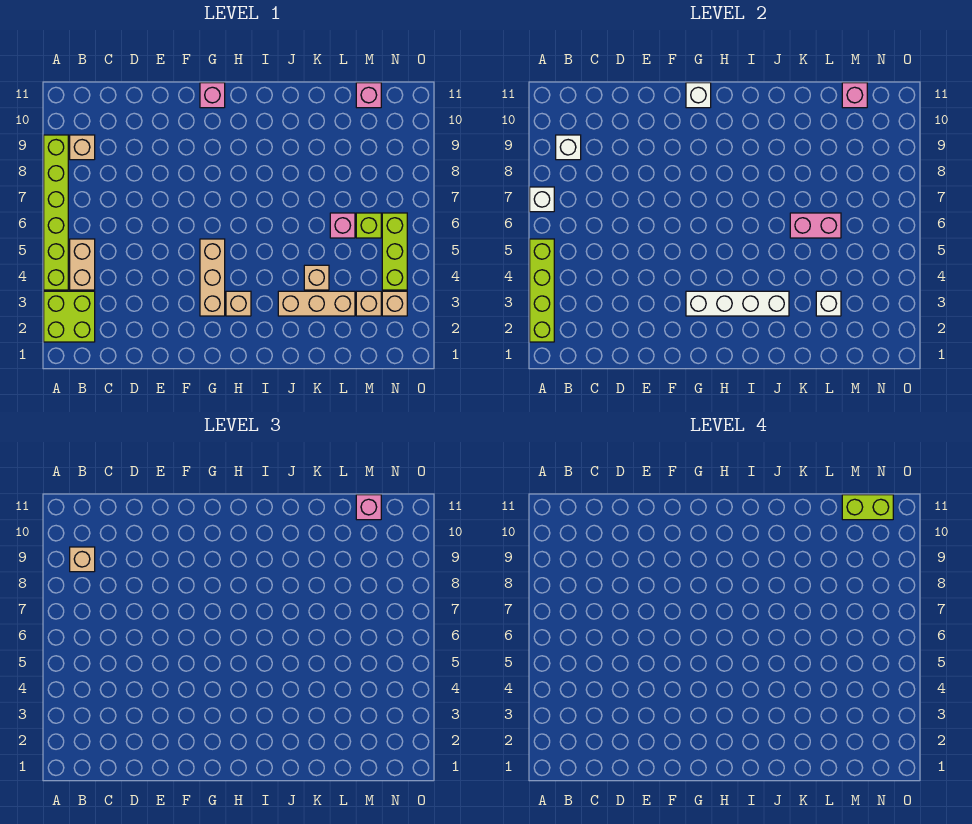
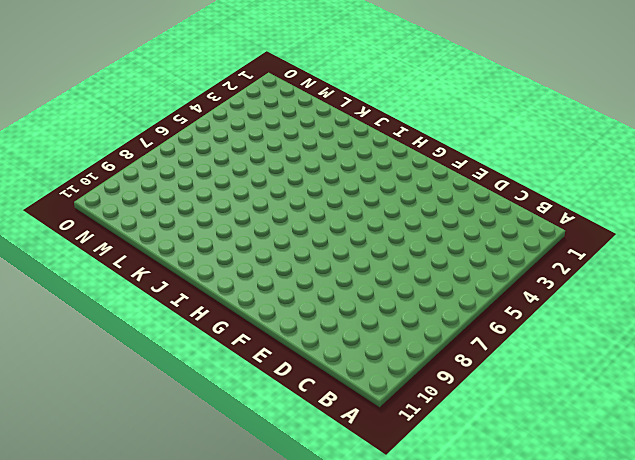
none -> lime brick A2:B3 level 1
none -> lime brick A4:A9 level 1
none -> tan brick B4:B5 level 1

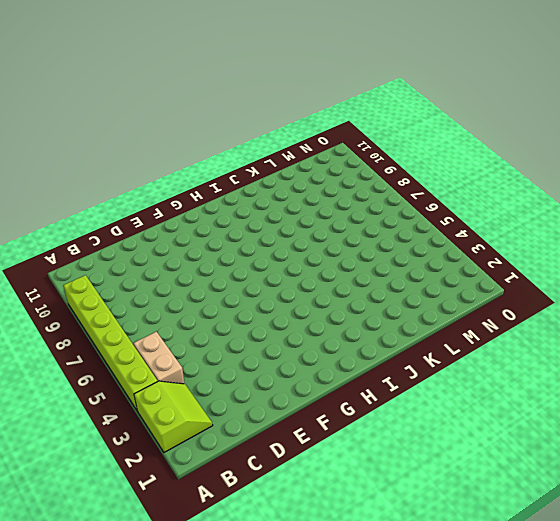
lime slope A2:B3 level 1 top A -> lime brick A2:B3 level 1
none -> tan brick B9 level 1
none -> tan brick G3:G5 level 1
none -> pink brick G11 level 1

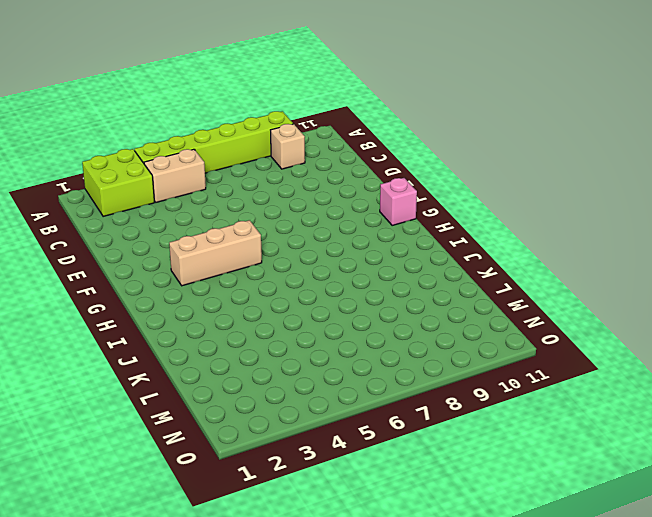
none -> tan brick H3 level 1
none -> tan brick J3:L3 level 1
none -> tan brick K4 level 1

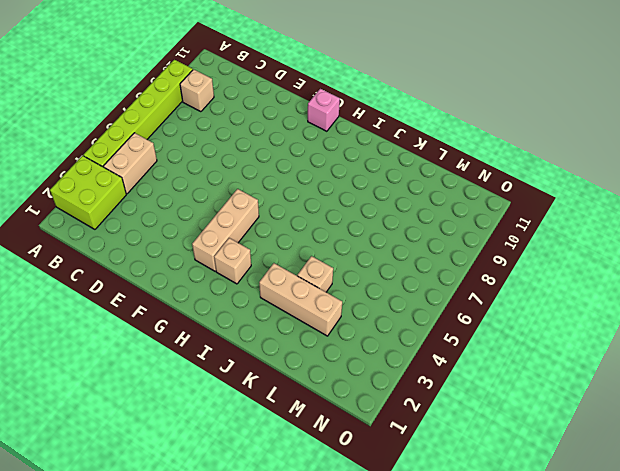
none -> pink brick L6 level 1
none -> tan brick M3 level 1
none -> lime brick M6 level 1

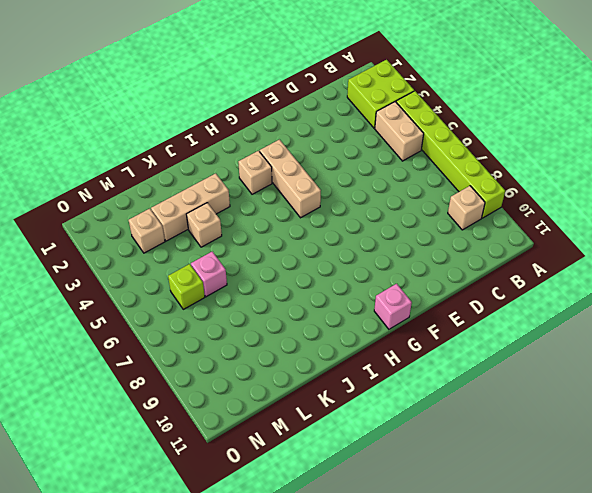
none -> pink brick M11 level 1
none -> tan brick N3 level 1
none -> lime brick N4:N6 level 1

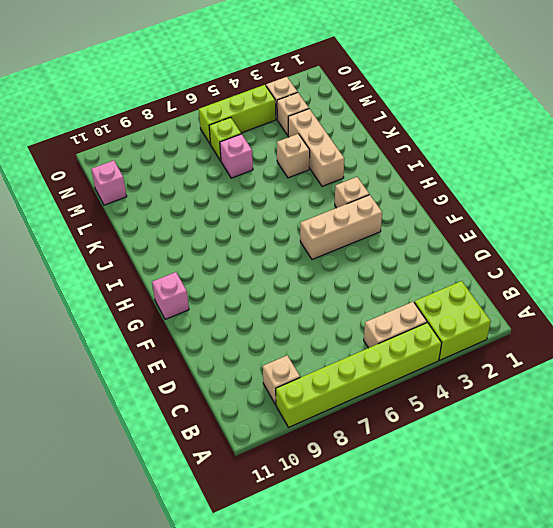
none -> lime brick A2:A5 level 2
none -> white brick A7 level 2
none -> white brick B9 level 2

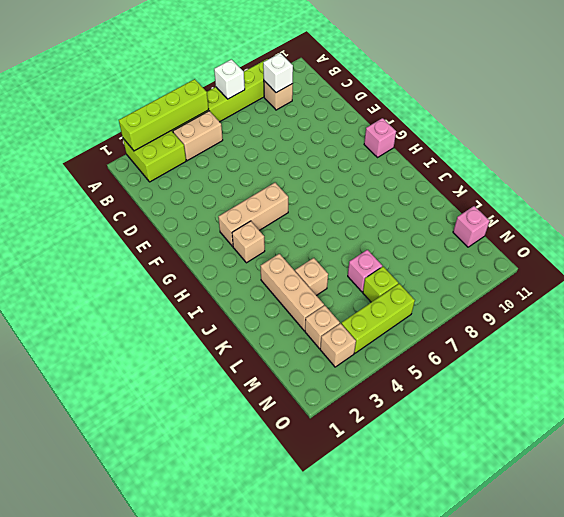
none -> white brick G3:J3 level 2
none -> white brick G11 level 2
none -> pink brick K6:L6 level 2

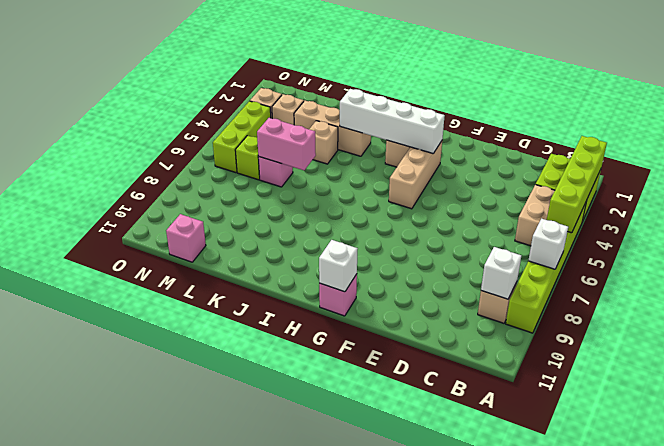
none -> white brick L3 level 2
none -> pink brick M11 level 2
none -> tan brick B9 level 3

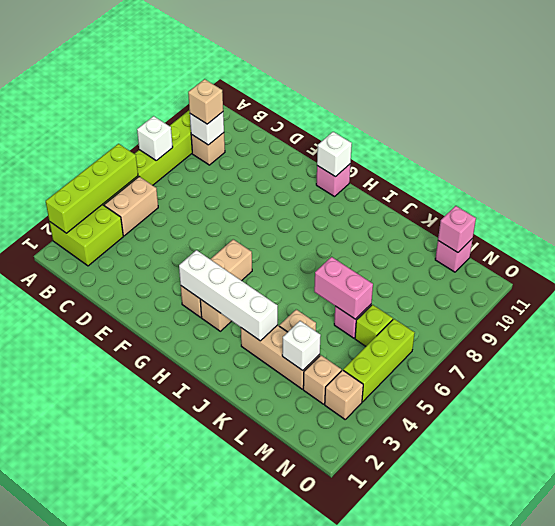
none -> pink brick M11 level 3
none -> lime brick M11:N11 level 4

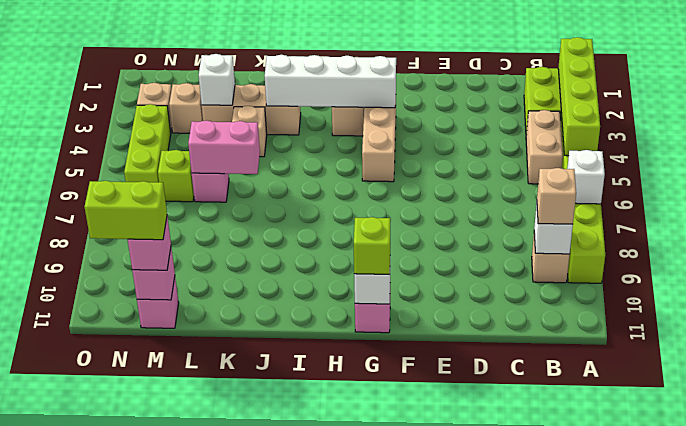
lime brick G11 level 3 -> none

